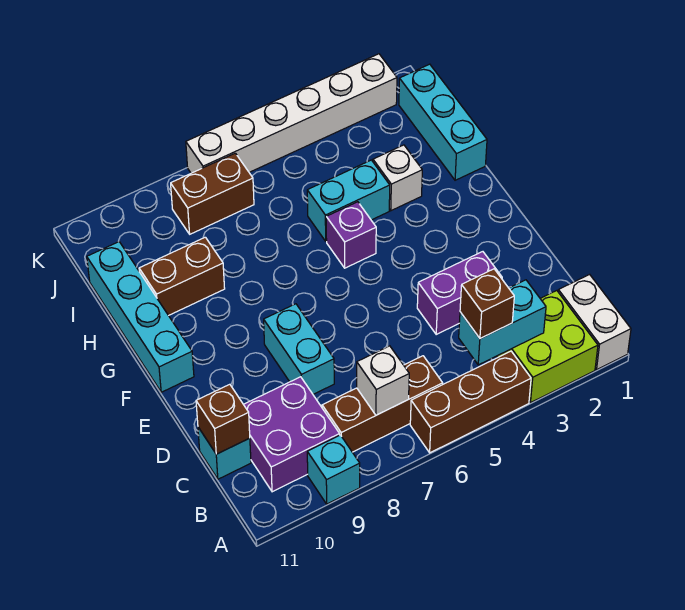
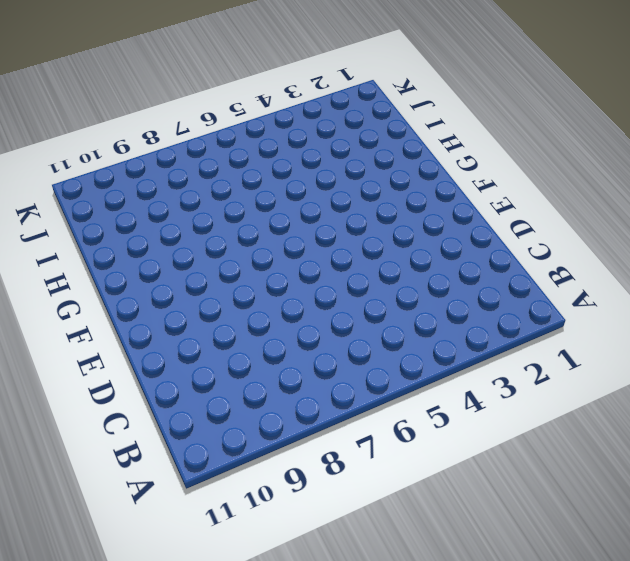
none -> white brick A1:B1 level 1
none -> lime brick A2:B3 level 1
none -> brown brick A4:A6 level 1

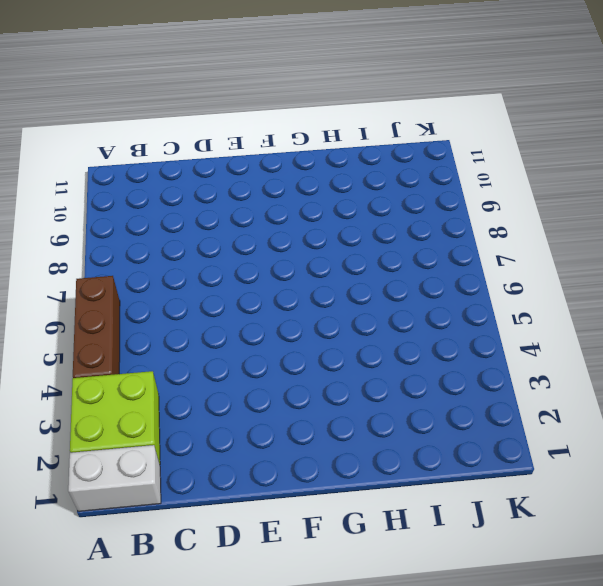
none -> cyan brick A9 level 1
none -> brown brick B6:B8 level 1
none -> purple brick B9:C10 level 1

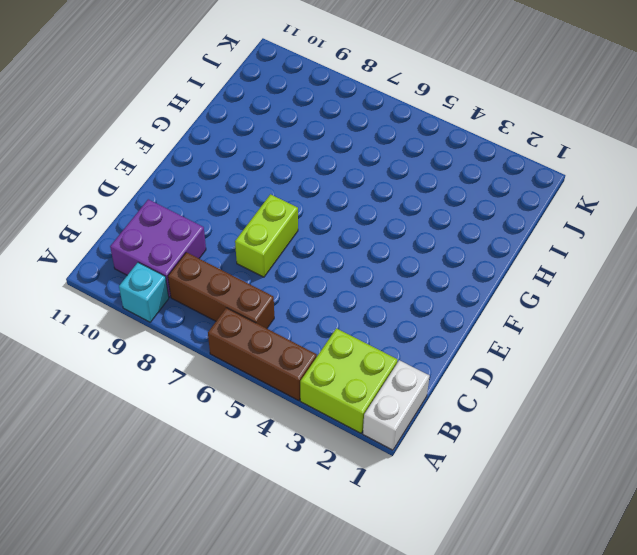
lime brick D7:E7 level 1 -> none
none -> cyan brick C11 level 1
none -> purple brick D3:D4 level 1
none -> cyan brick D8:E8 level 1

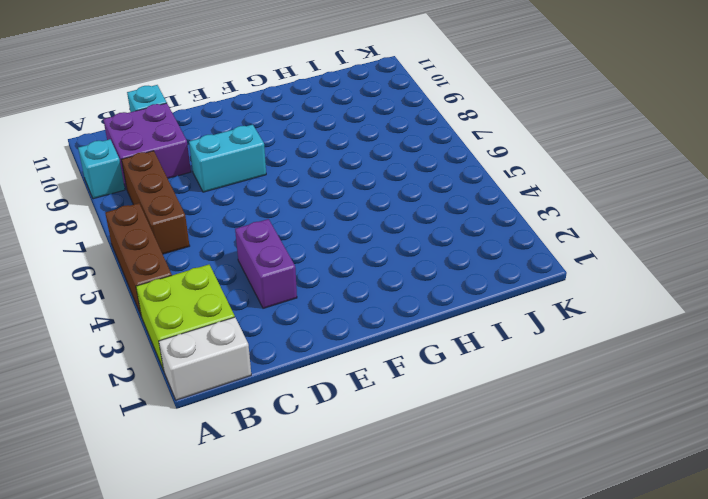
none -> cyan brick F11:I11 level 1
none -> purple brick G5 level 1
none -> cyan brick H1:J1 level 1

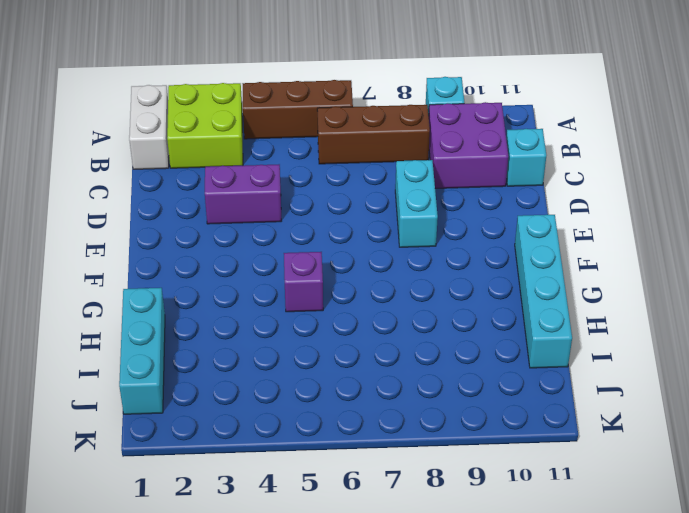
none -> white brick H3 level 1
none -> cyan brick H4:H5 level 1
none -> brown brick H9:H10 level 1

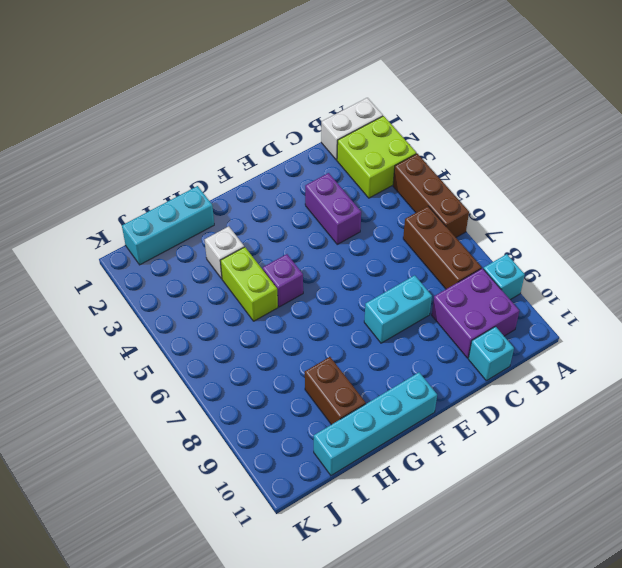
lime brick H4:H5 level 1 -> cyan brick H4:H5 level 1
none -> brown brick J7:J8 level 1
none -> white brick K2:K7 level 1
none -> cyan brick B3:B4 level 2

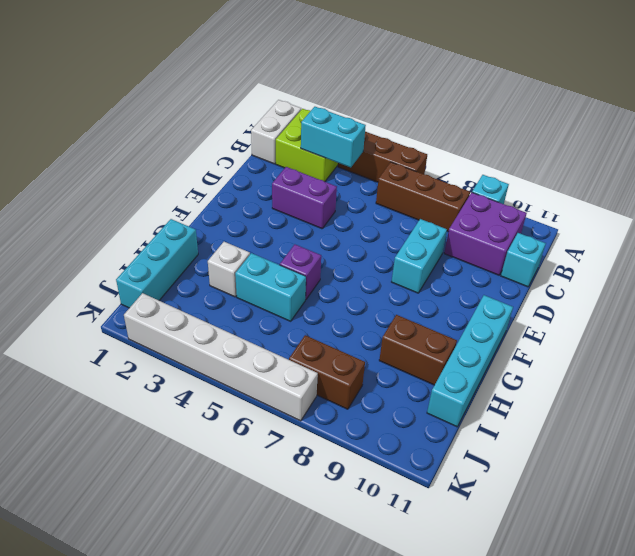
none -> white brick B7 level 2
none -> brown brick C11 level 2
none -> brown brick B4 level 3

